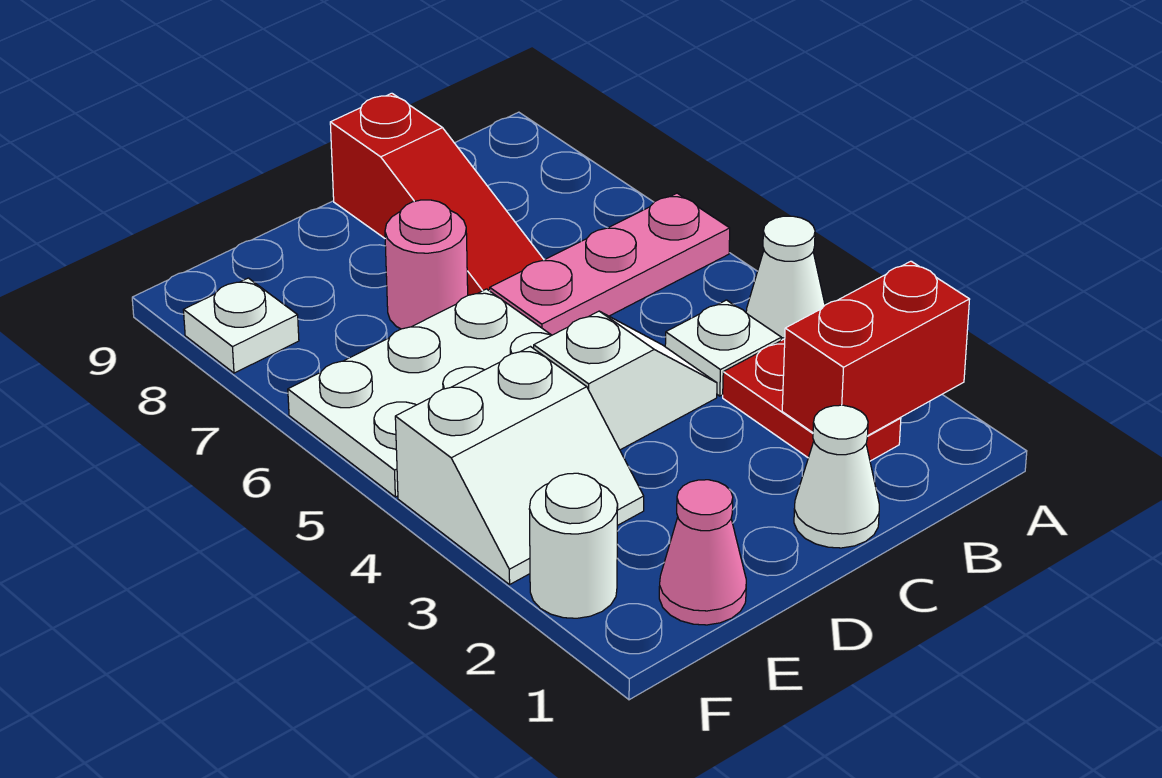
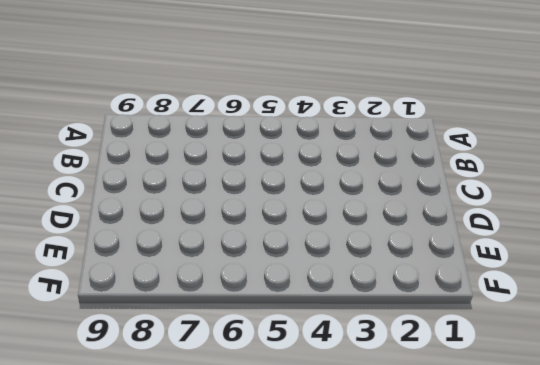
none -> white cone A4 level 1
none -> pink plate A6:C6 level 1
none -> red plate B2:B3 level 1

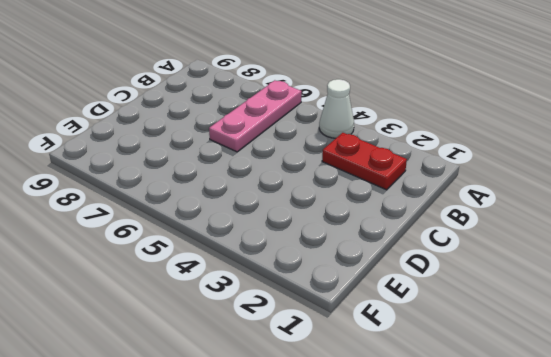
none -> white plate B4 level 1
none -> white cone C1 level 1
none -> white slope C4:D4 level 1 top D

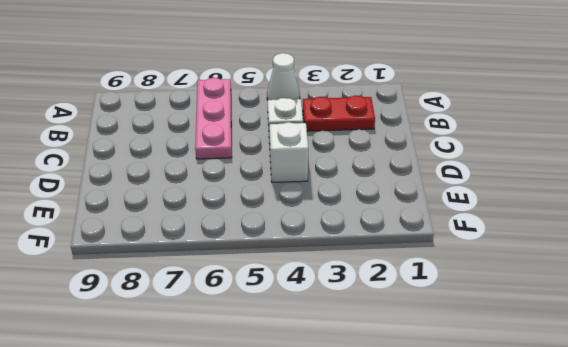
none -> white cone C1 level 1
none -> red slope C7:C9 level 1 top 9
none -> white plate D5:F6 level 1

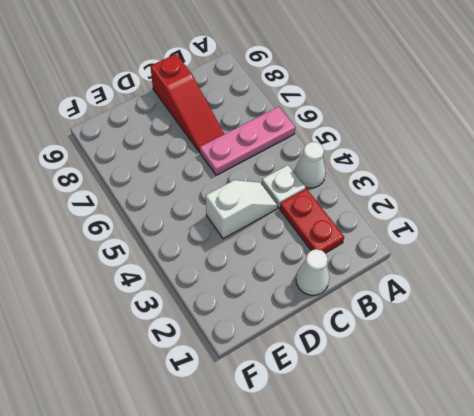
none -> white plate D5:F6 level 1
none -> pink round brick D7 level 1
none -> pink cone E1 level 1

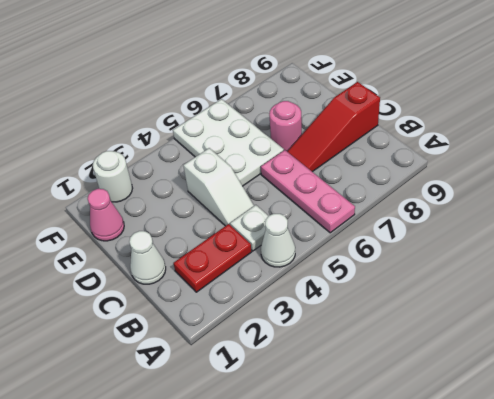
none -> white slope E3:F4 level 1 top 4
none -> white plate F8 level 1
none -> red brick A2:B2 level 2

